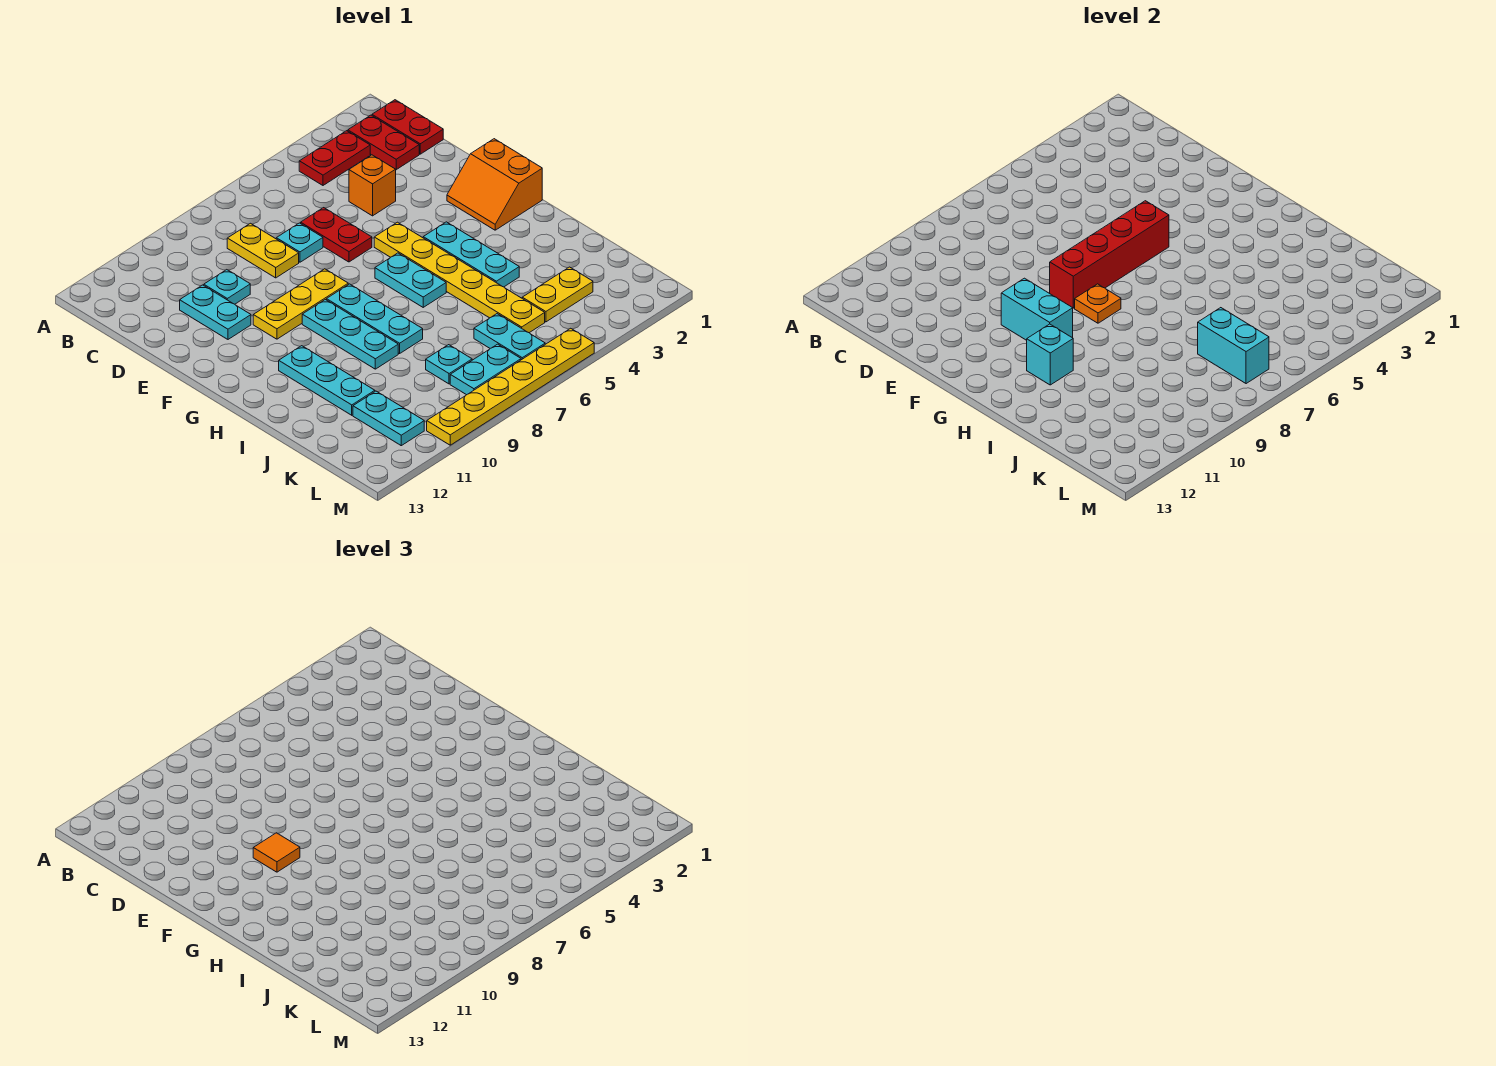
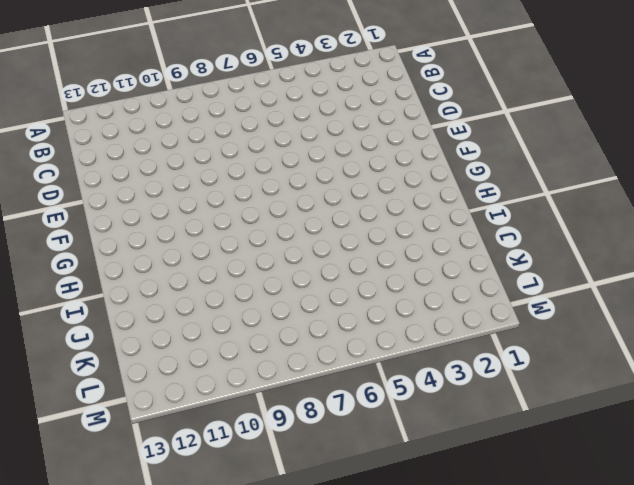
none -> red plate B1:C1 level 1
none -> red plate B2:C2 level 1
none -> red plate B3:B4 level 1

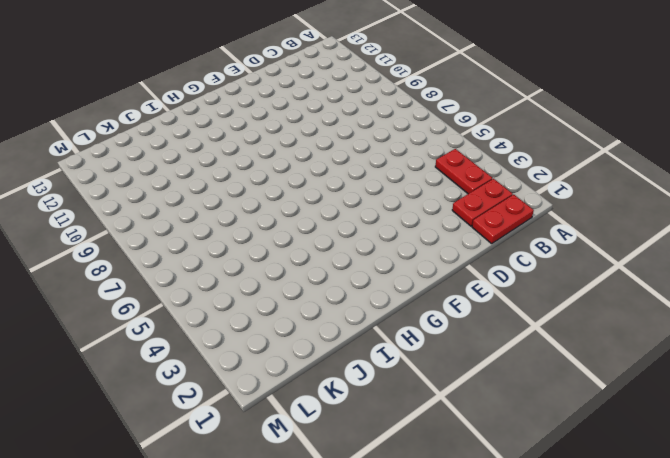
none -> yellow plate C8:D8 level 1
none -> orange brick D4 level 1
none -> red plate D6:E6 level 1

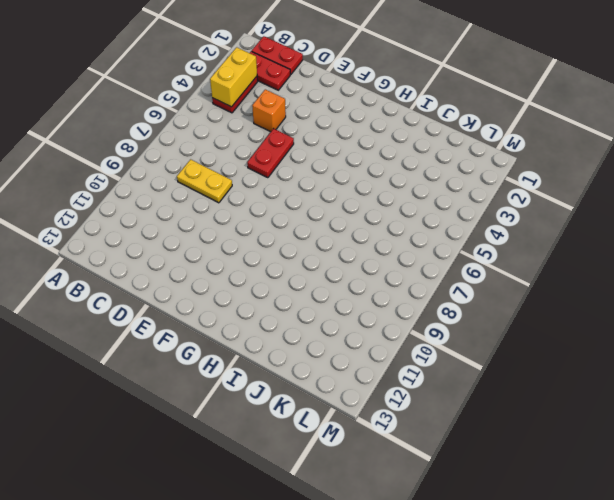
yellow brick B3:B4 level 2 -> none
red plate E5:E6 level 1 -> red plate D6:E6 level 1
none -> cyan plate D7 level 1
none -> cyan plate D10 level 1
none -> cyan plate D11:E11 level 1

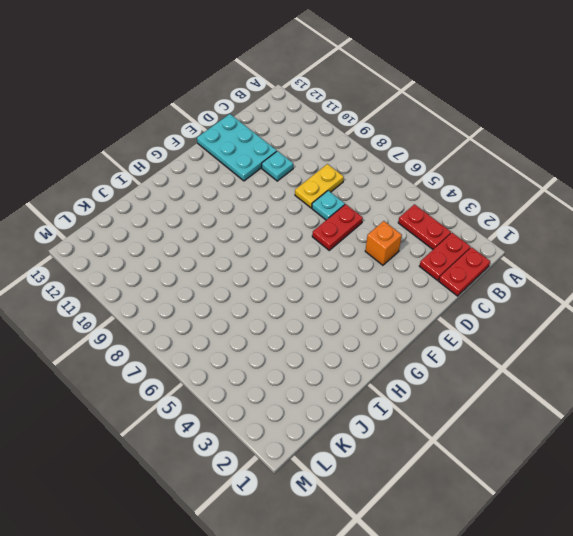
cyan plate D11:E13 level 1 -> cyan plate D11:E11 level 1
none -> orange slope F1:G2 level 1 top 1
none -> yellow plate F5:K5 level 1
none -> yellow plate F8:F10 level 1

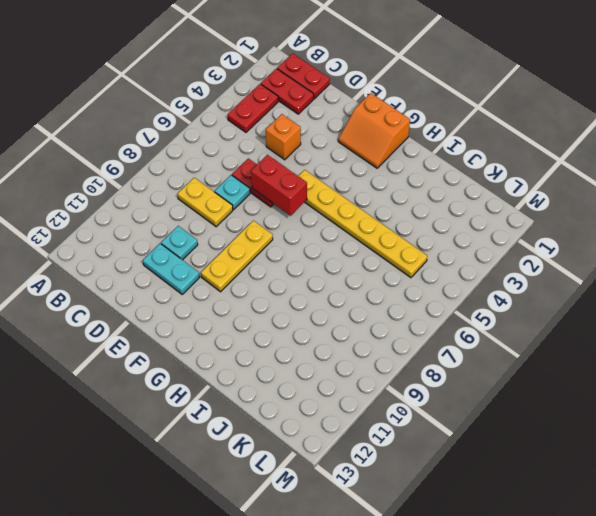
red brick E6:F6 level 2 -> red brick F5:F8 level 2
none -> cyan plate G4:I4 level 1
none -> cyan plate G6:H6 level 1
none -> cyan plate G8:I8 level 1

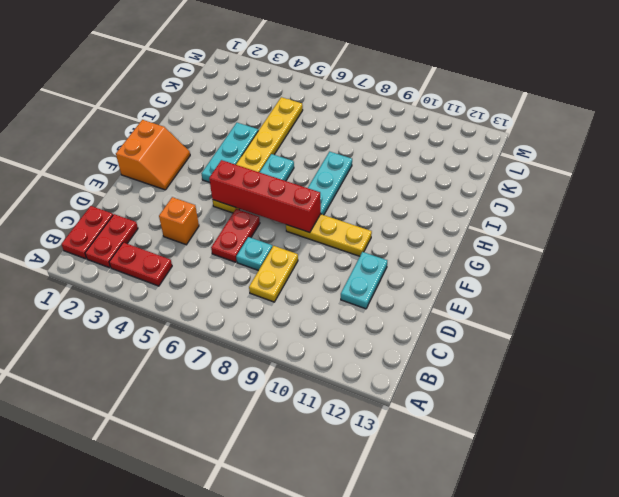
none -> cyan plate D10 level 1
none -> cyan plate G9:I9 level 1
none -> cyan plate H11:J11 level 1

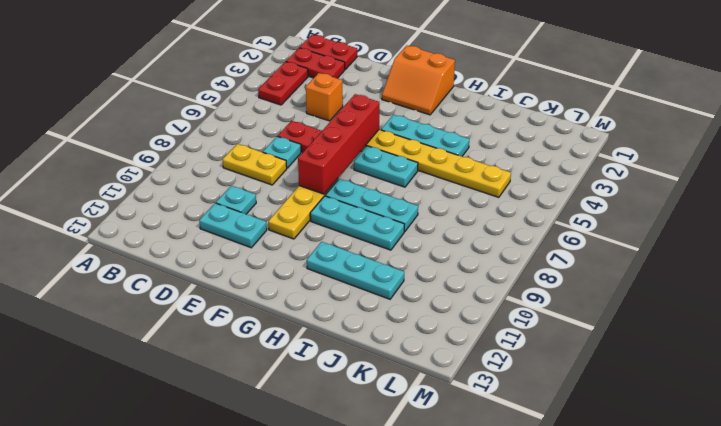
none -> yellow plate K3:K4 level 1
none -> cyan plate K6:L6 level 1
none -> cyan plate K8 level 1

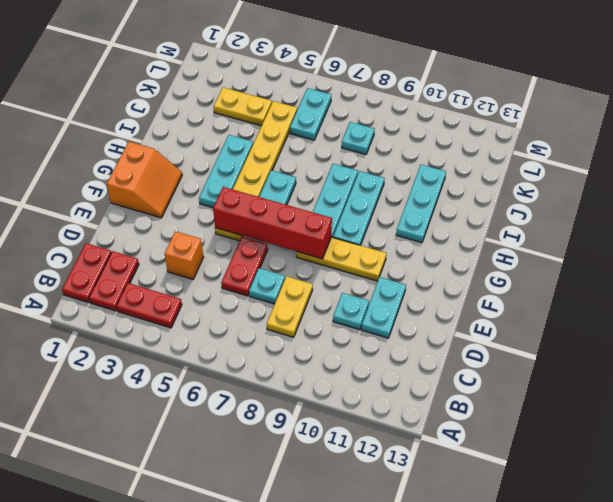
none -> cyan plate K11:L11 level 1
none -> cyan plate L7:L8 level 1
none -> yellow plate M5:M10 level 1

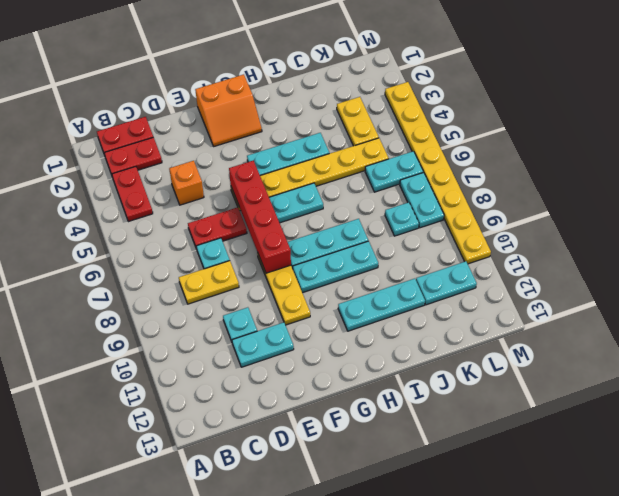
yellow plate M3:M10 level 1 -> yellow plate M5:M10 level 1
none -> cyan brick F10:G10 level 2
none -> orange plate G8 level 2
none -> cyan brick H11 level 2

